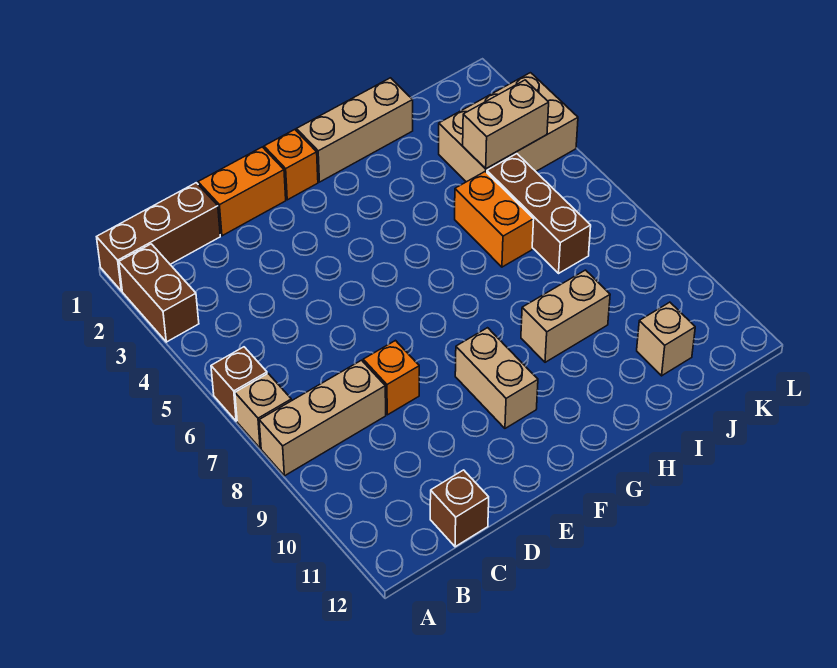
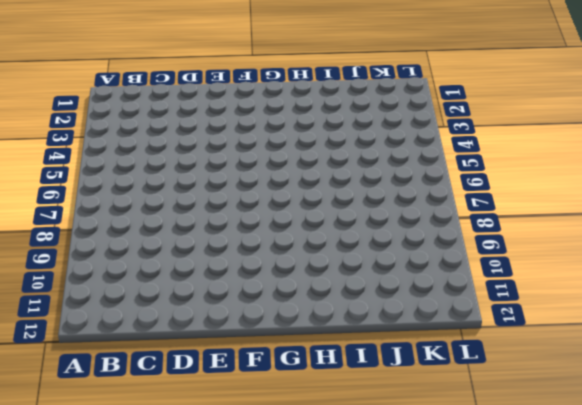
none -> brown brick A1:C1 level 1
none -> brown brick A2:A3 level 1
none -> brown brick A6 level 1

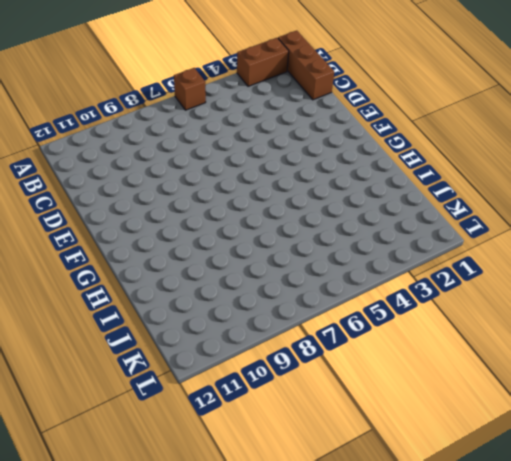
none -> tan brick A7 level 1
none -> tan brick A8:C8 level 1
none -> brown brick C12 level 1

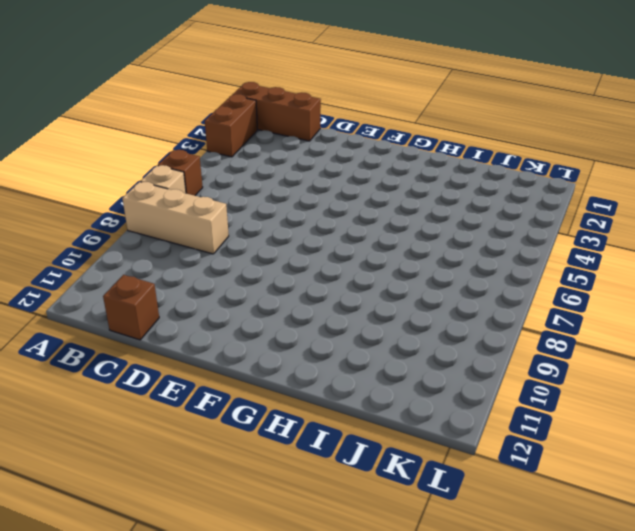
none -> orange brick D1:E1 level 1
none -> orange brick D8 level 1
none -> orange brick F1 level 1

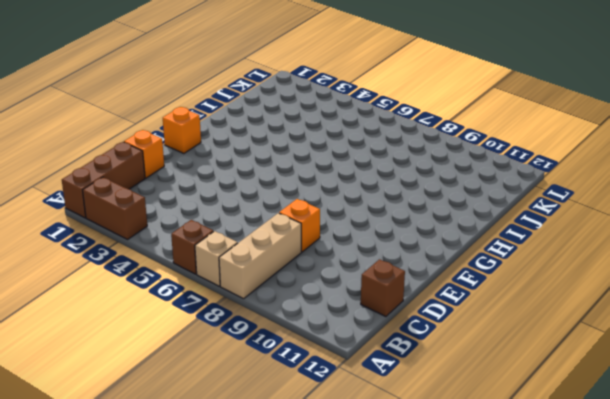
orange brick D1 level 1 -> orange brick D1:E1 level 1
none -> tan brick F9:F10 level 1
none -> tan brick G1:I1 level 1
none -> tan brick H9:I9 level 1

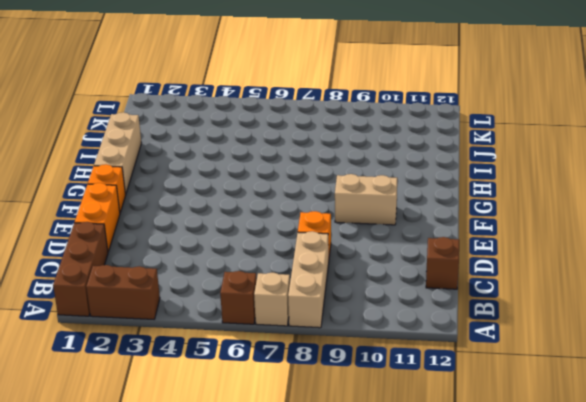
none -> tan brick H9:I9 level 1
none -> orange brick I5:I6 level 1
none -> tan brick J3:L4 level 1

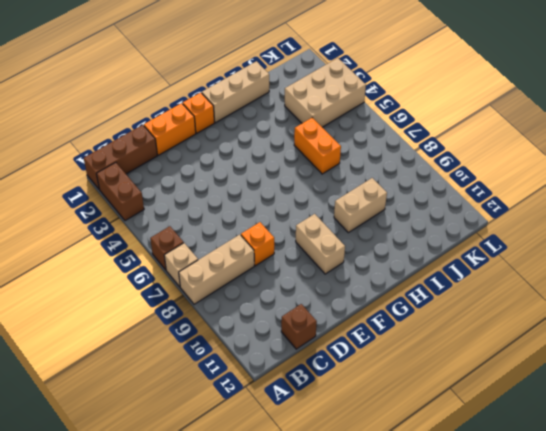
none -> brown brick J5:J7 level 1
none -> tan brick J11 level 1
none -> tan brick J4:K4 level 2

